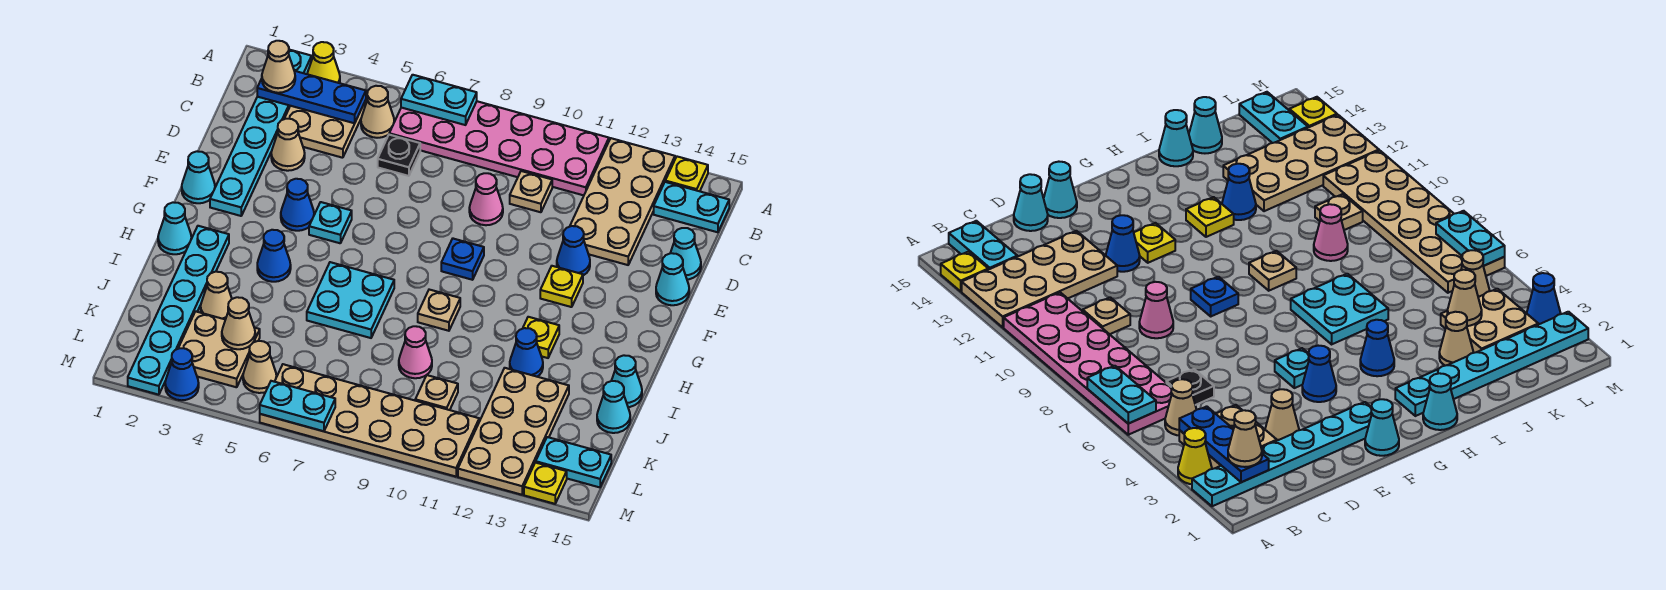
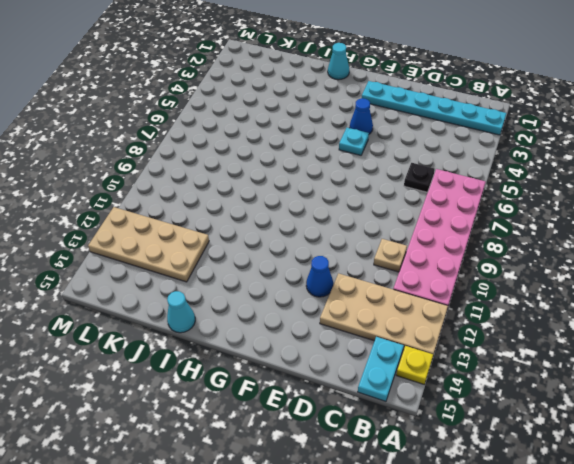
none -> yellow cone A3 level 1
none -> tan plate B3:C4 level 1
none -> tan cone B5 level 1
none -> tan cone D3 level 1

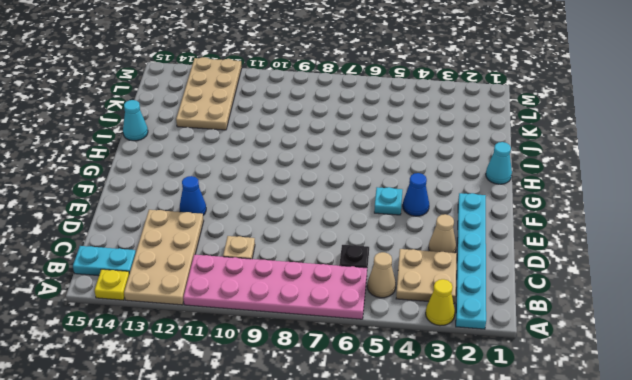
none -> pink cone D9 level 1
none -> cyan cone D15 level 1
none -> cyan cone E15 level 1
none -> cyan cone F1 level 1

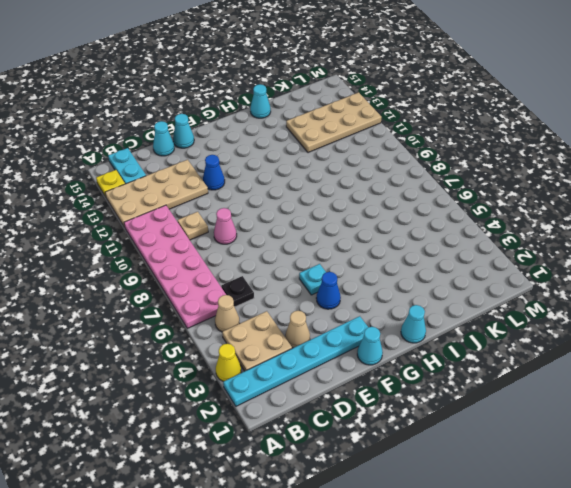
none -> blue plate F9 level 1
none -> yellow plate F12 level 1
none -> cyan plate H2:M2 level 1
none -> blue cone H4 level 1

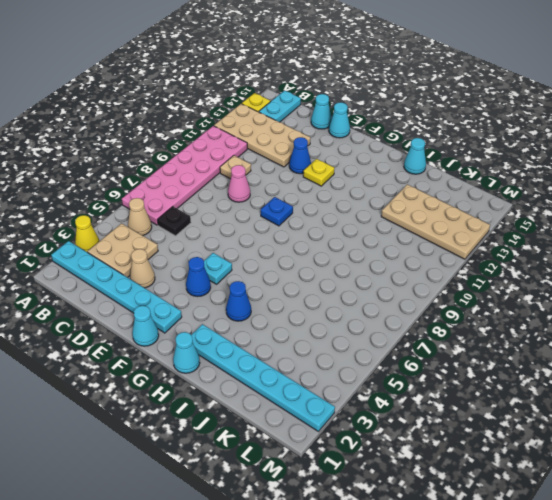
none -> cyan plate H6:I7 level 1
none -> tan plate H9 level 1
none -> yellow plate H12 level 1
none -> blue cone I12 level 1

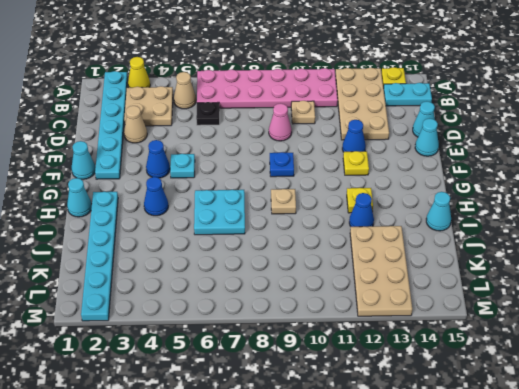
none -> tan cone J3 level 1
none -> pink cone J9 level 1
none -> cyan cone J15 level 1
none -> tan plate K3:L4 level 1

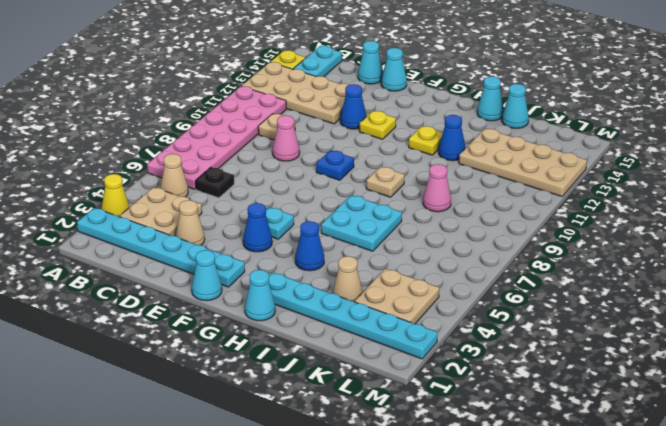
none -> tan plate K10 level 1
none -> tan cone L5 level 1
none -> tan plate L6:M11 level 1
none -> cyan plate L14:L15 level 1

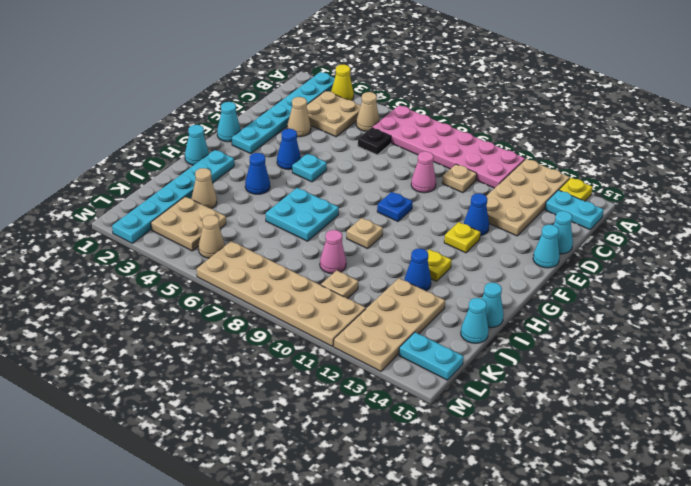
none -> blue cone M3 level 1
none -> yellow plate M14 level 1
none -> cyan plate A6:A7 level 2
none -> blue plate B2:B4 level 2

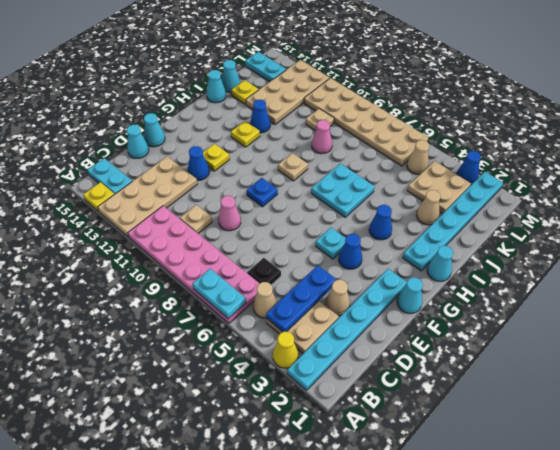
blue plate B4:D4 level 2 -> blue plate B2:B4 level 2
yellow plate J14 level 1 -> yellow plate M14 level 1
none -> tan cone K4 level 2
none -> cyan plate M6:M7 level 2
none -> tan cone B2 level 3

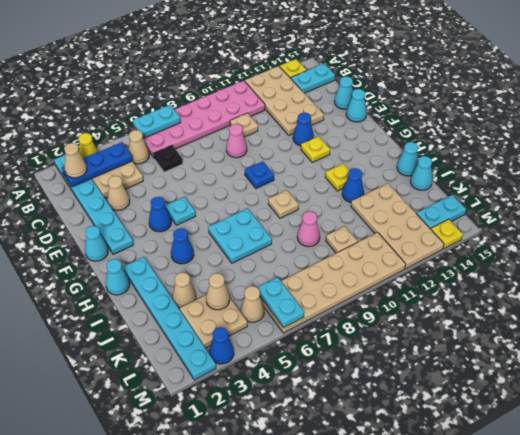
cyan plate L6:M6 level 2 -> cyan plate M6:M7 level 2

